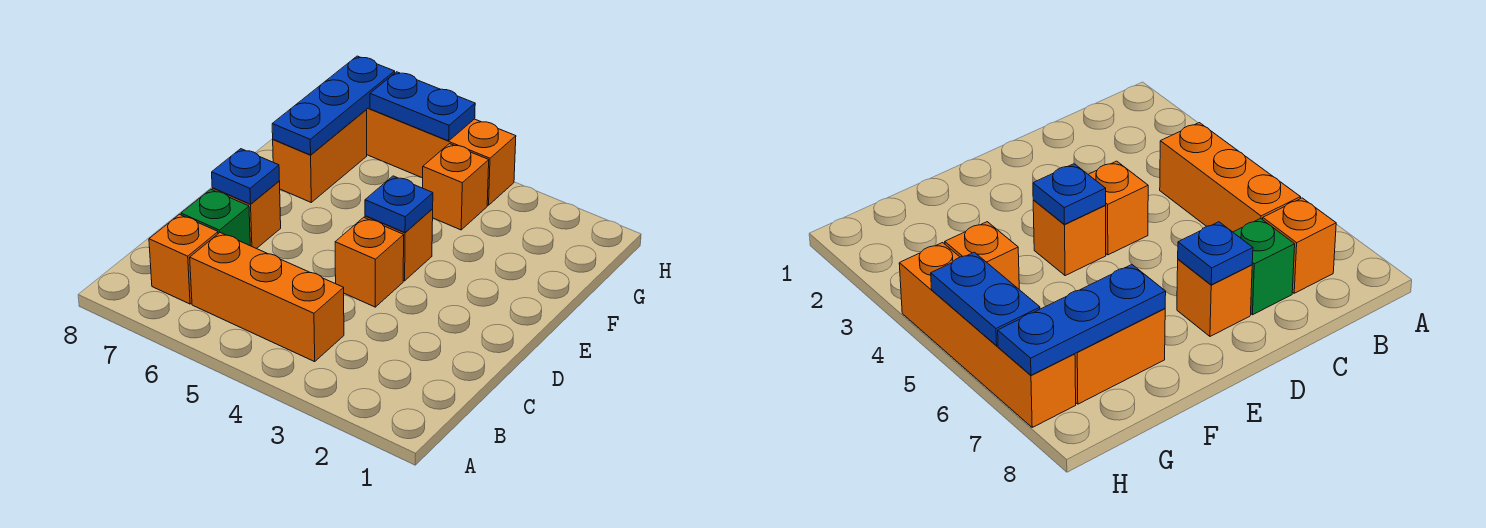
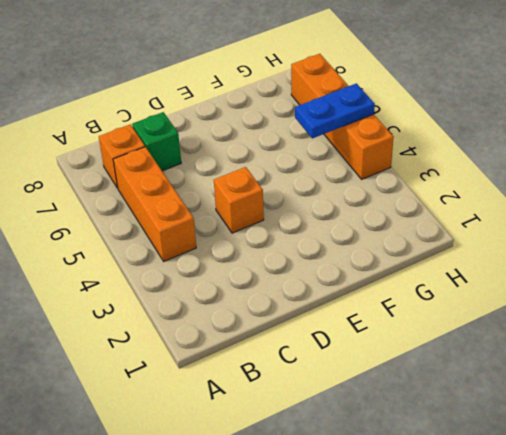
blue plate G5:H5 level 2 -> blue plate H5:H6 level 2
none -> orange brick D7 level 1
none -> orange brick E4 level 1
none -> orange brick F7:G7 level 1

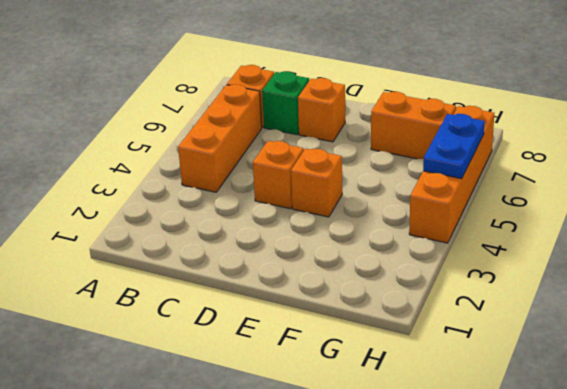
none -> orange brick G4 level 1
none -> blue plate D7 level 2
none -> blue plate E4 level 2

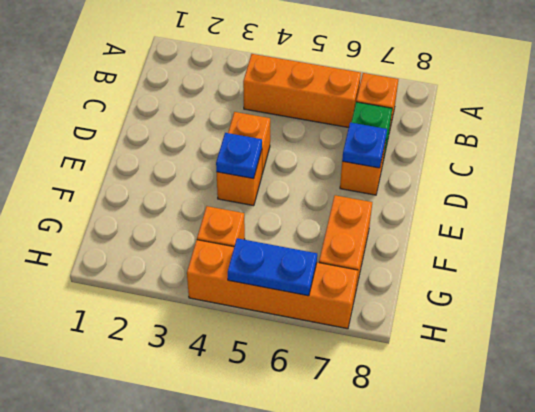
none -> blue plate F7:H7 level 2

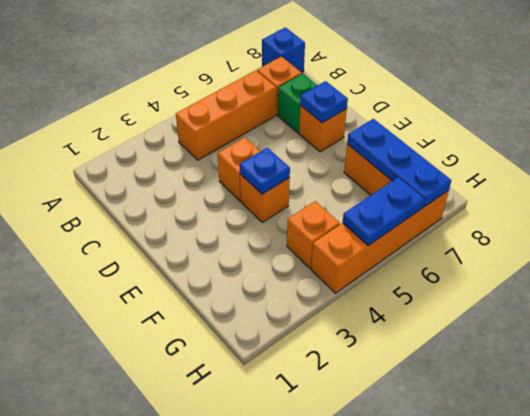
blue brick A8 level 1 -> none

